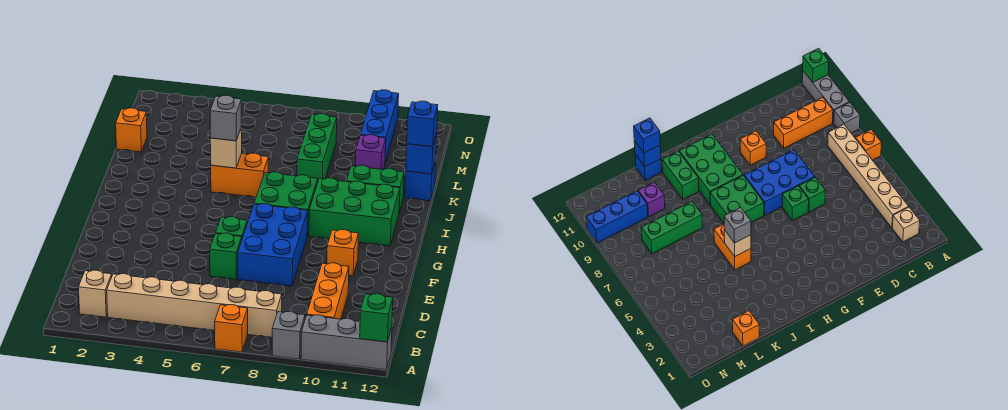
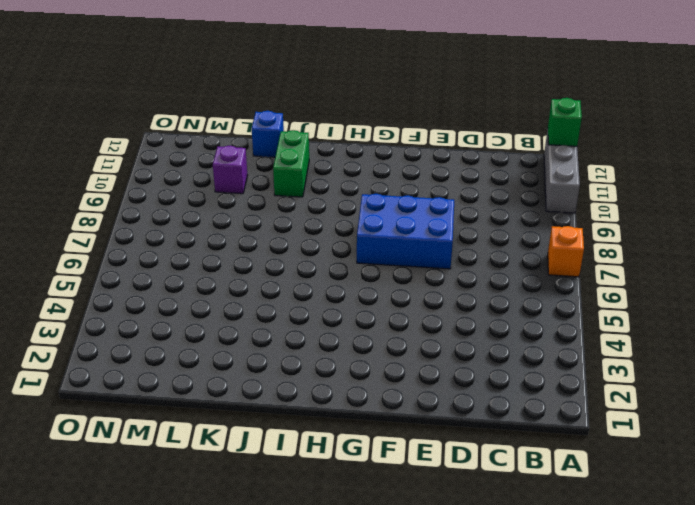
none -> grey brick A9 level 1
none -> tan brick B2 level 1
none -> tan brick B3:B8 level 1

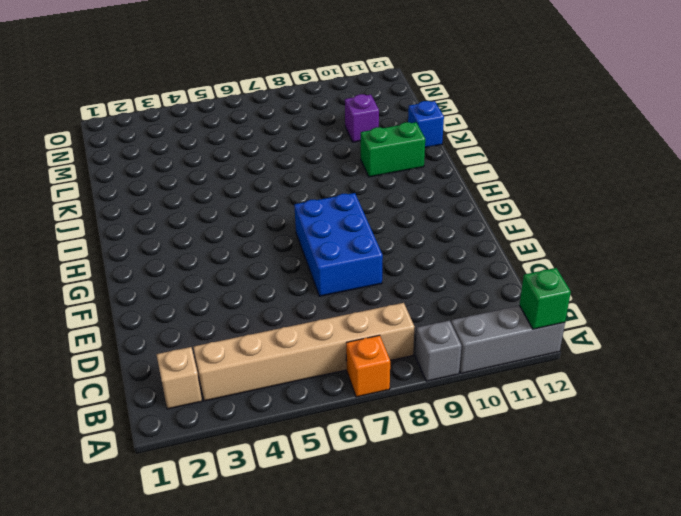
none -> orange brick B10:D10 level 1
none -> green brick E6 level 1
none -> green brick F6 level 1

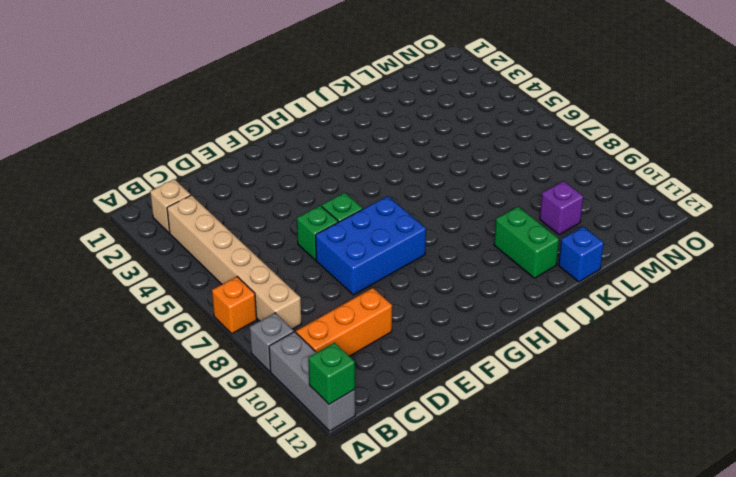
none -> orange brick F10 level 1
none -> green brick H7:I8 level 1
none -> green brick H9:I11 level 1

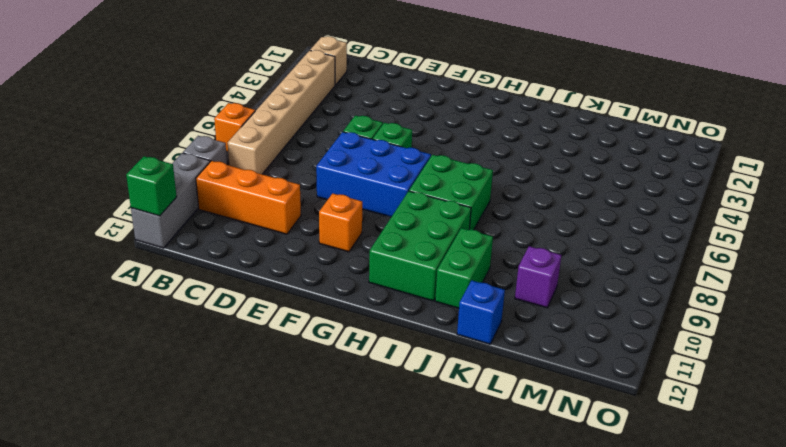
none -> orange brick J5:J6 level 1
none -> green brick K8:M8 level 1
none -> orange brick L1 level 1

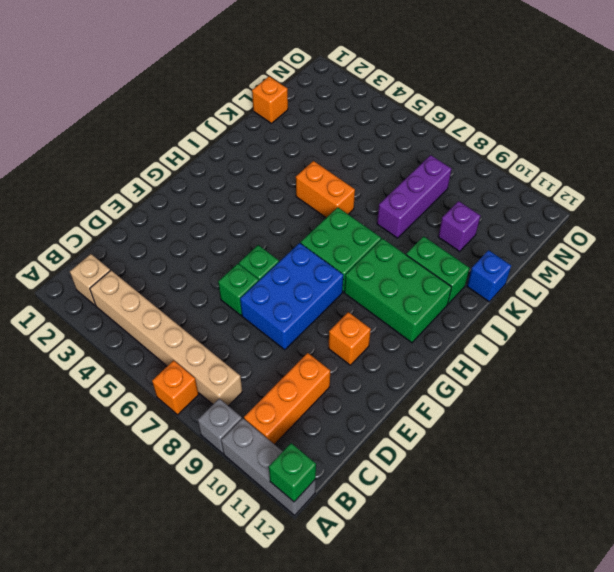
purple brick K8:M8 level 1 -> green brick K8:M8 level 1
none -> blue brick M10:O10 level 1
none -> tan brick J5 level 2
none -> blue brick K12 level 2

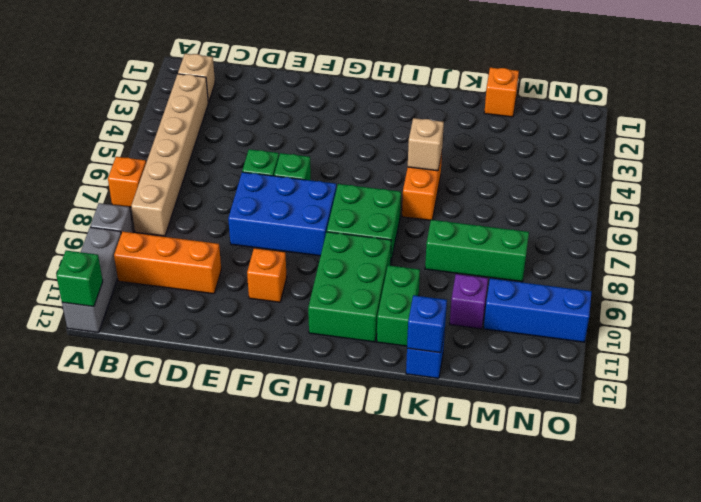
none -> grey brick J5 level 3
none -> blue brick K12 level 3

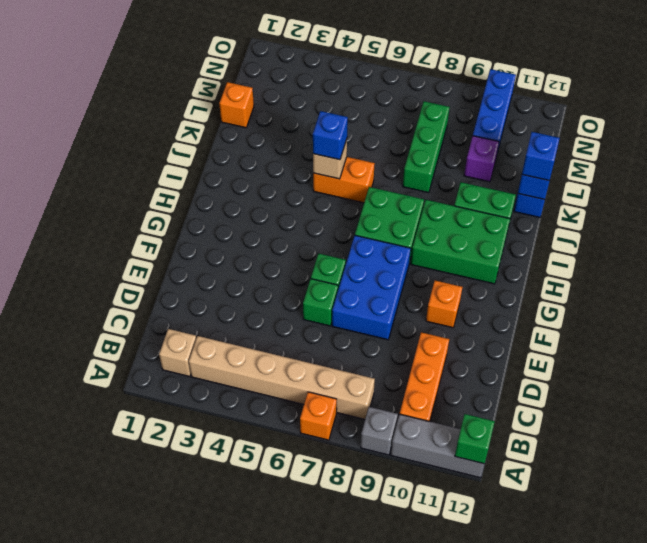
blue brick J5 level 3 -> grey brick J5 level 3

